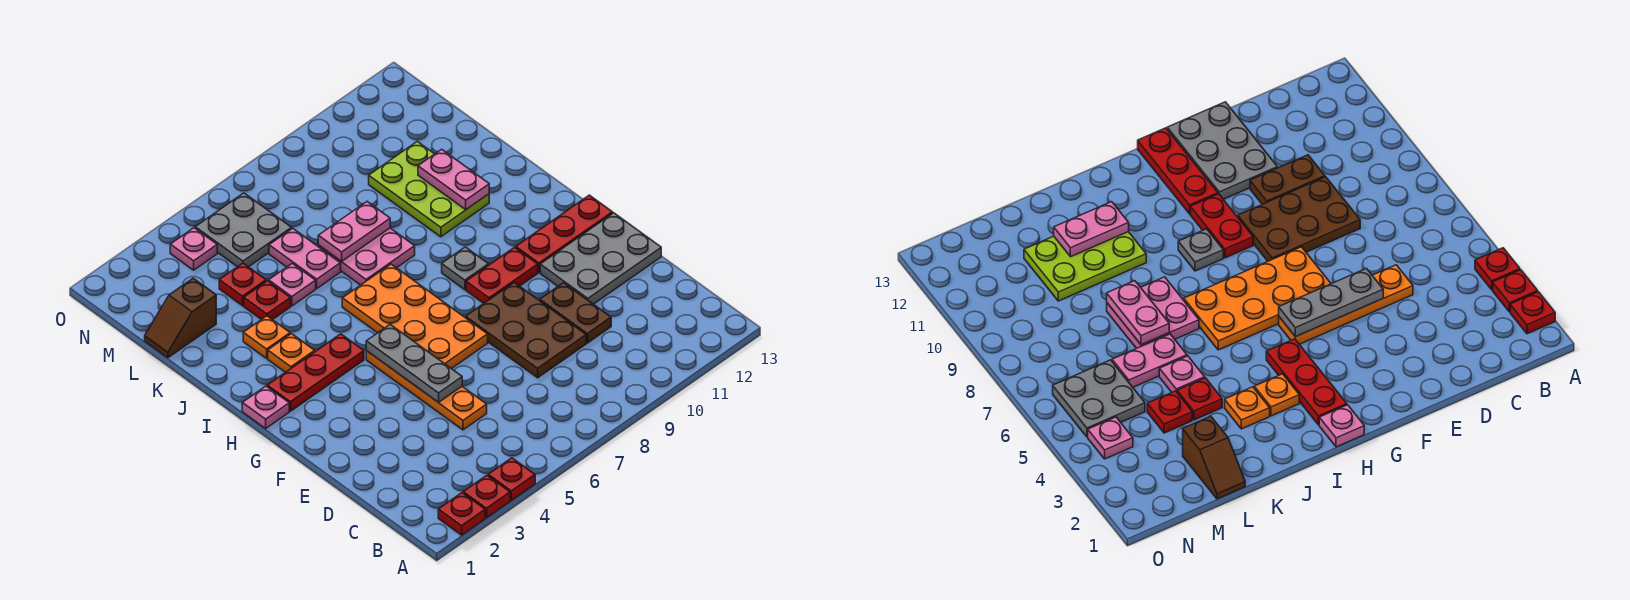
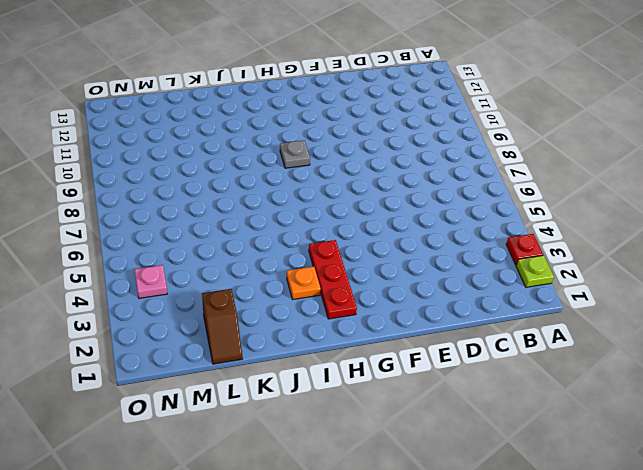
lime plate A2 level 1 -> red plate A2 level 1
none -> red plate A4 level 1
none -> orange plate D5:G5 level 1
none -> brown plate D8:F9 level 1

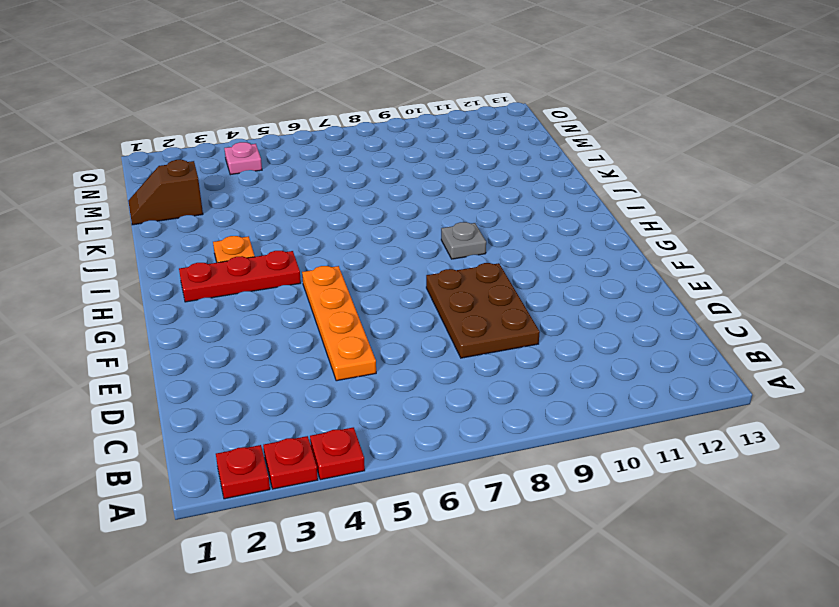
none -> brown plate D10:E10 level 1
none -> grey plate E11:F13 level 1
none -> orange plate F6:I7 level 1

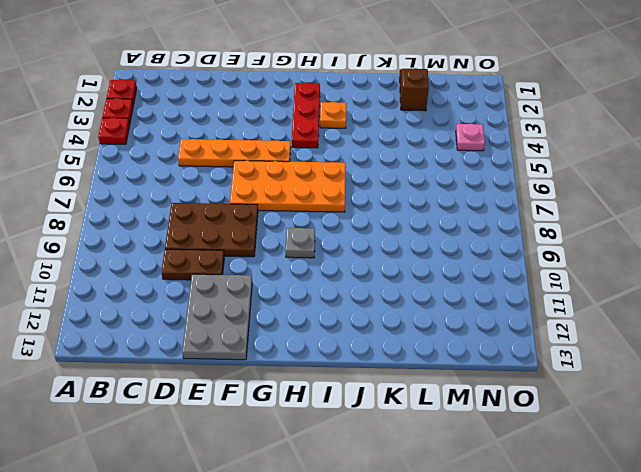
none -> red plate G9:G10 level 1
none -> red plate G11:G13 level 1
none -> pink plate H1 level 1

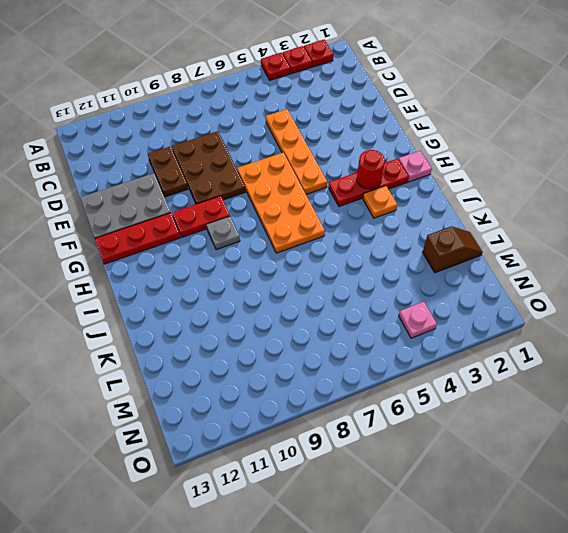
red round brick H3 level 2 -> none
none -> orange plate J3 level 1
none -> pink plate J7:K8 level 1
none -> lime plate J10:L11 level 1

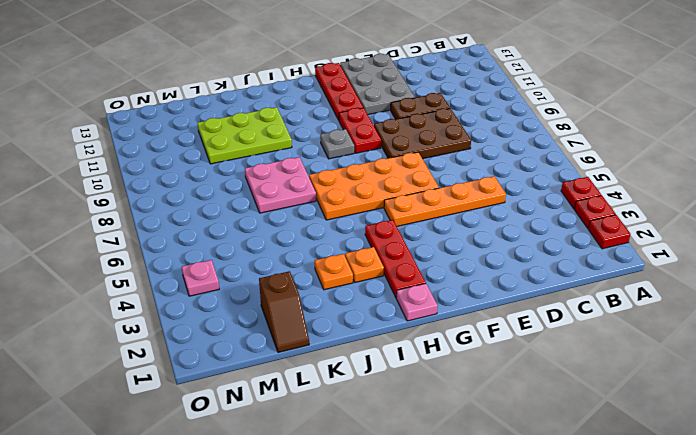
none -> red plate K4 level 1
none -> pink plate K5 level 1
none -> pink plate K6:L6 level 1

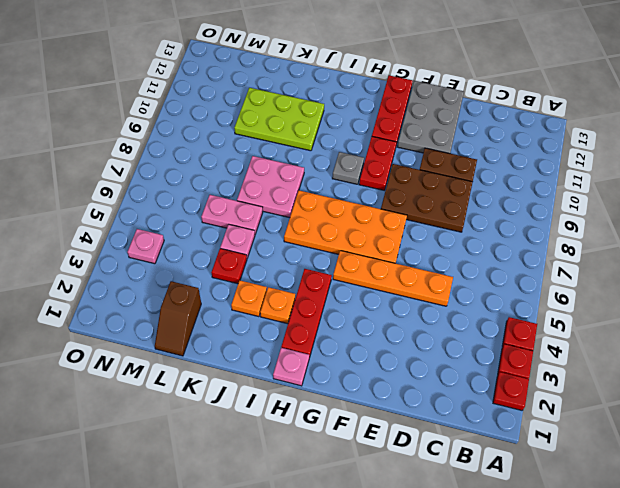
none -> red plate L4 level 1
none -> grey plate M5:N6 level 1
none -> grey plate E5:G5 level 2

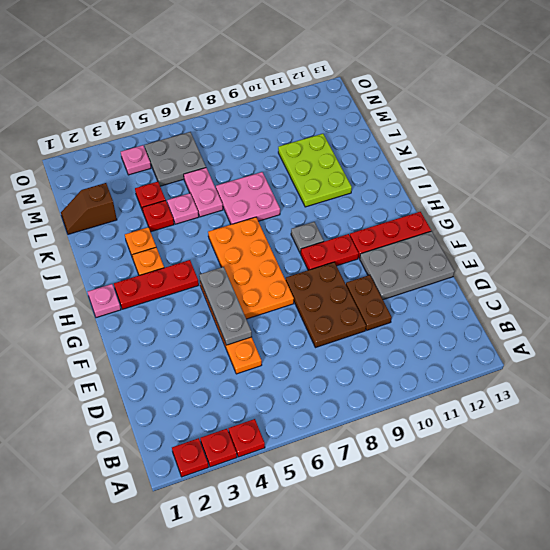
none -> pink plate J11:K11 level 2
none -> pink plate K7:K8 level 2

